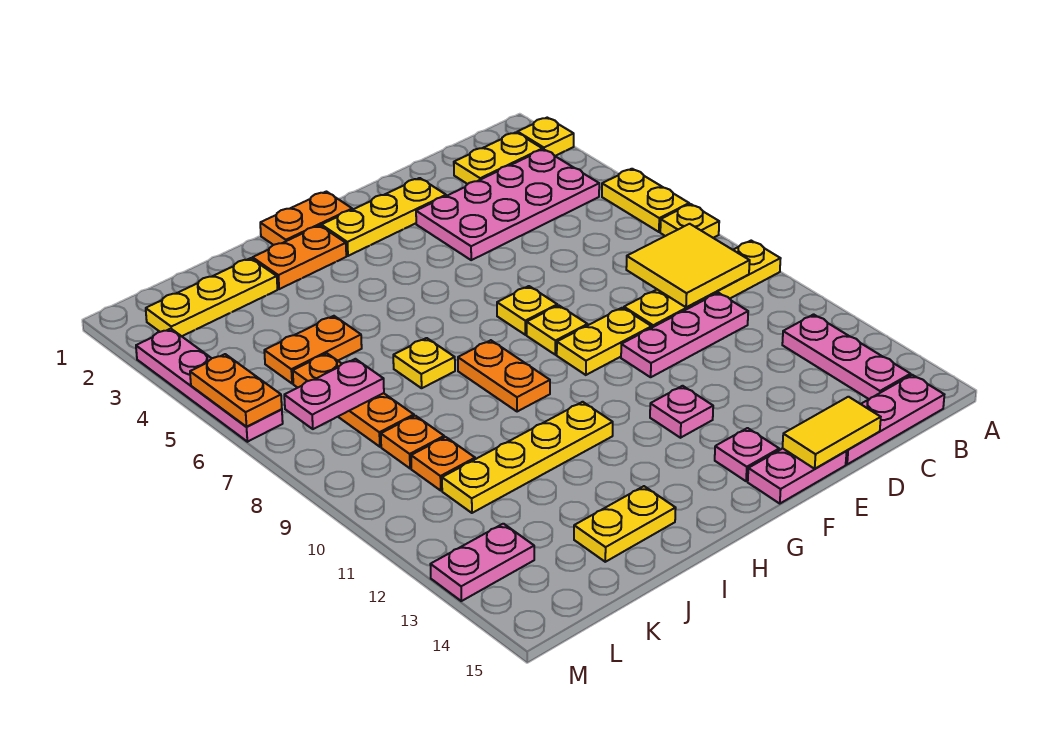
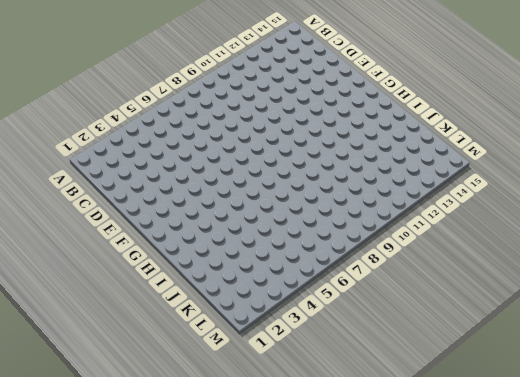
none -> yellow plate A2 level 1
none -> yellow plate A5:A6 level 1
none -> yellow plate A7 level 1
none -> yellow plate A9:D9 level 1

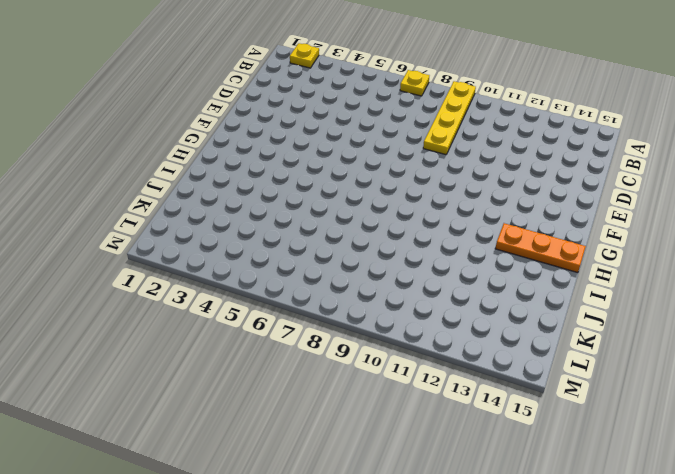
orange plate H13:H15 level 1 -> orange plate K6:K8 level 1
none -> yellow plate A5:A6 level 1
none -> yellow plate B2:C2 level 1
none -> pink plate B3:E4 level 1
none -> pink plate B12:B14 level 1

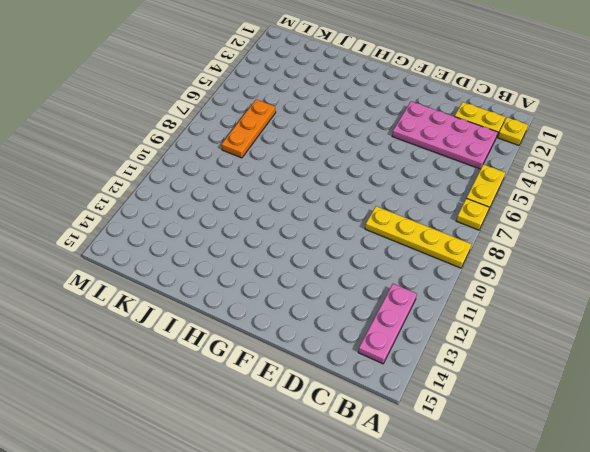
none -> pink plate B15:D15 level 1
none -> pink plate C10:E10 level 1
none -> yellow plate E2:G2 level 1
none -> yellow plate E9:F9 level 1

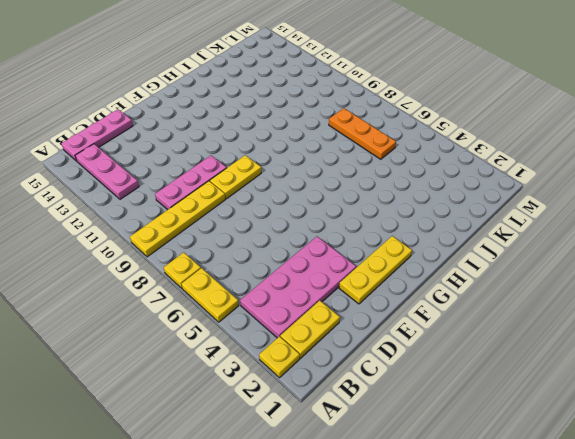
none -> pink plate E15:F15 level 1
none -> yellow plate F7 level 1
none -> yellow plate F8 level 1
none -> pink plate F12 level 1

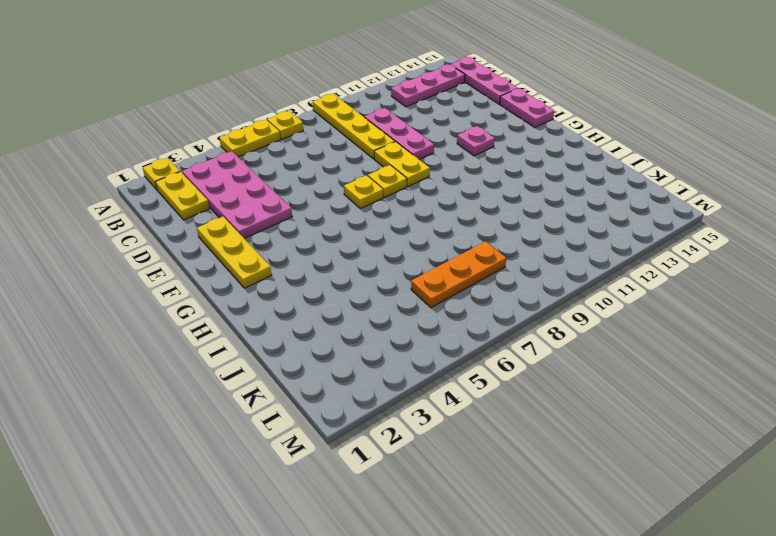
none -> pink plate F14 level 1
none -> orange plate G1:H1 level 1
none -> orange plate H2:I2 level 1
none -> orange plate H8:H9 level 1

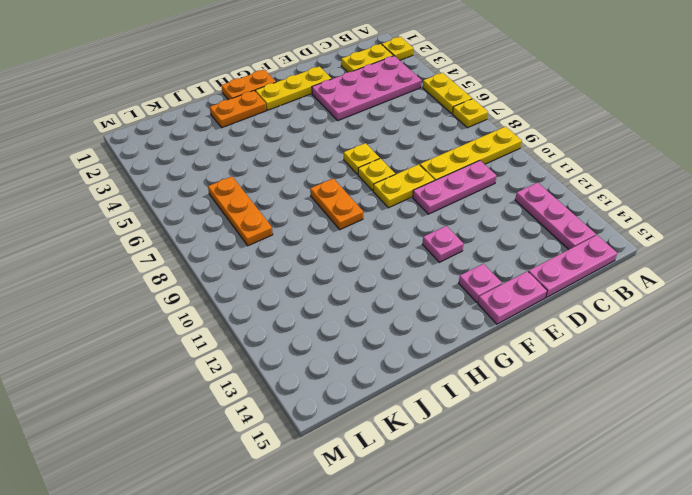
none -> yellow plate H11:K11 level 1
none -> yellow plate I7 level 1
none -> yellow plate I14:J14 level 1
none -> yellow plate J2:L2 level 1

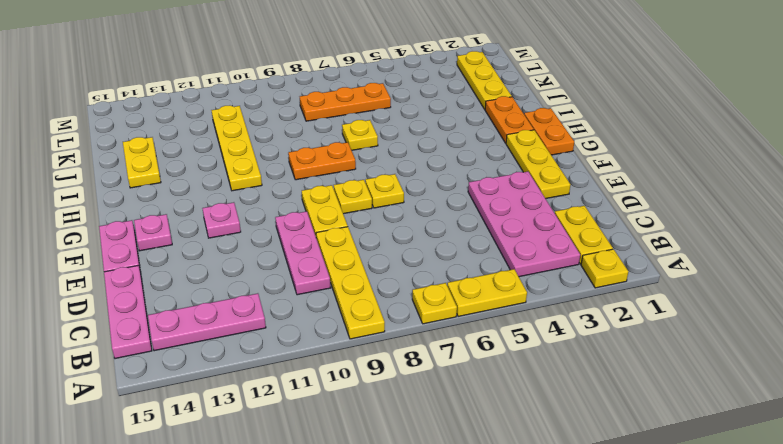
none -> orange plate J5:K5 level 1
none -> orange plate K9 level 1
none -> orange plate K10 level 1
none -> pink plate L13:M13 level 1

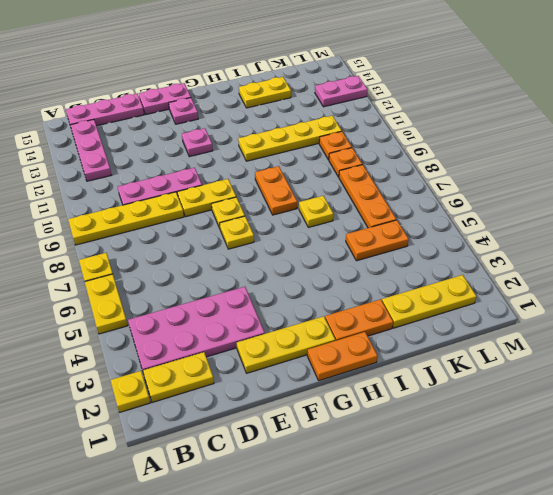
none -> pink plate M3:M6 level 1
none -> yellow tile B8:C9 level 2
none -> yellow tile D15:E15 level 2
none -> pink plate K7:L7 level 2

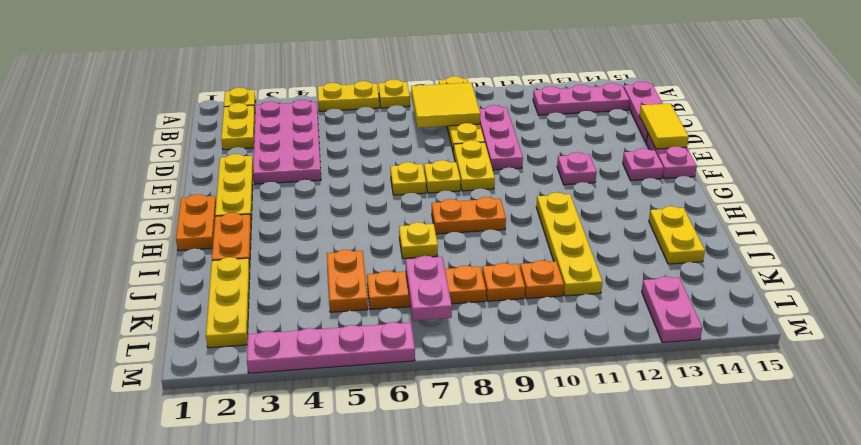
none -> orange plate M5:M6 level 2

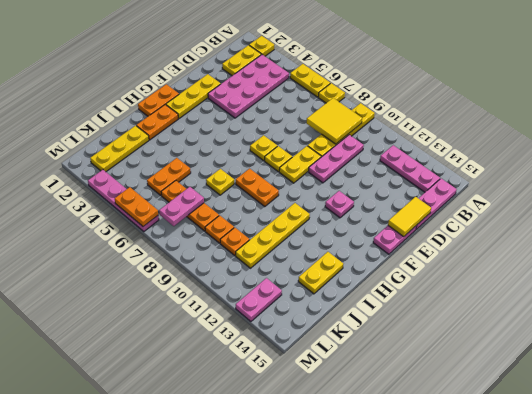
none -> pink plate F14 level 1

